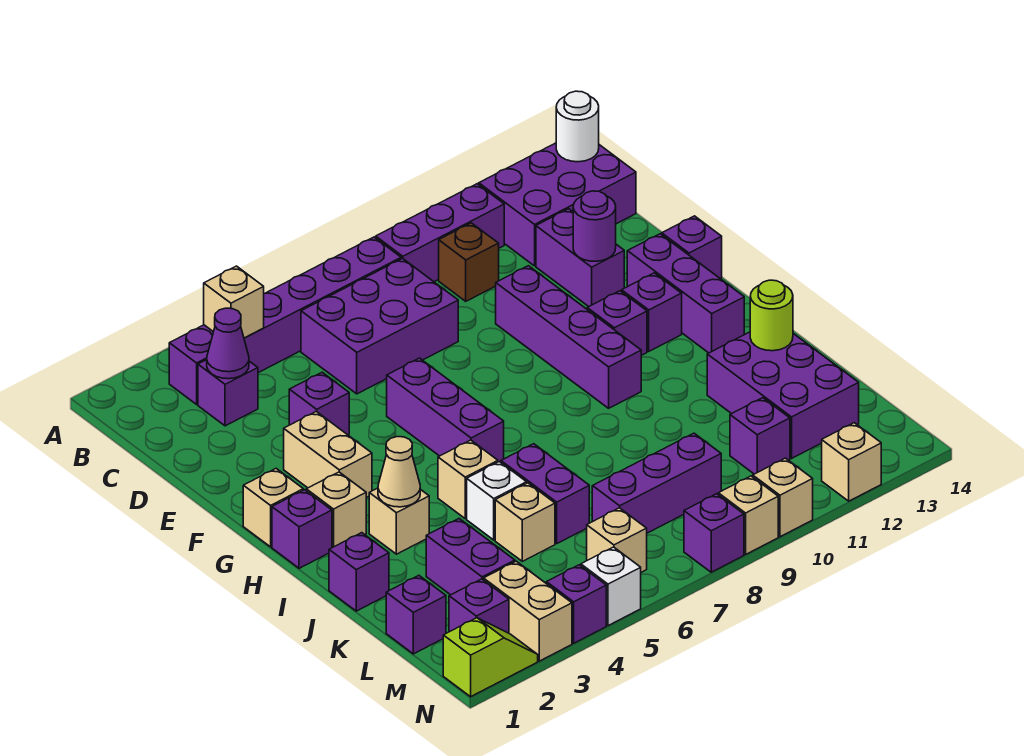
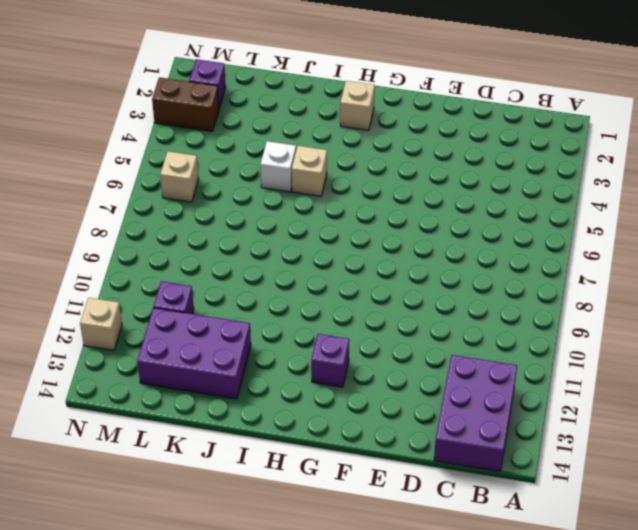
brown brick M3:N3 level 1 -> tan brick M3:N3 level 1
none -> purple brick B3:B8 level 1
none -> purple brick B9:B11 level 1
none -> purple brick C3 level 1
none -> purple brick C6:D8 level 1

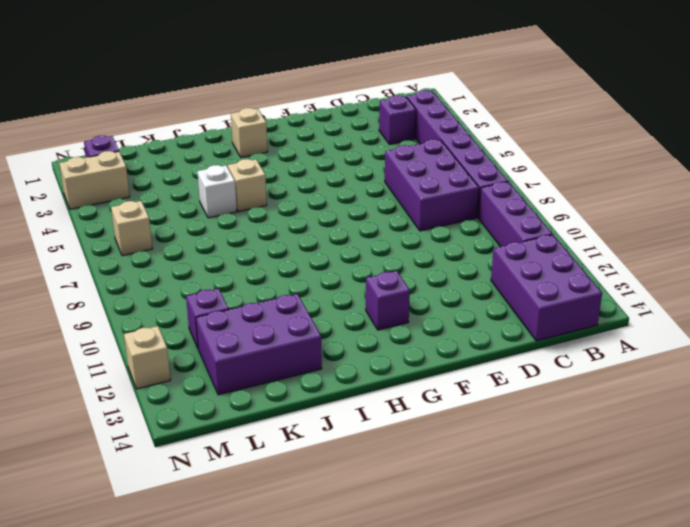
none -> brown brick C10 level 1
none -> purple brick D12:E12 level 1
none -> purple brick E4 level 1
none -> purple brick E10:H10 level 1

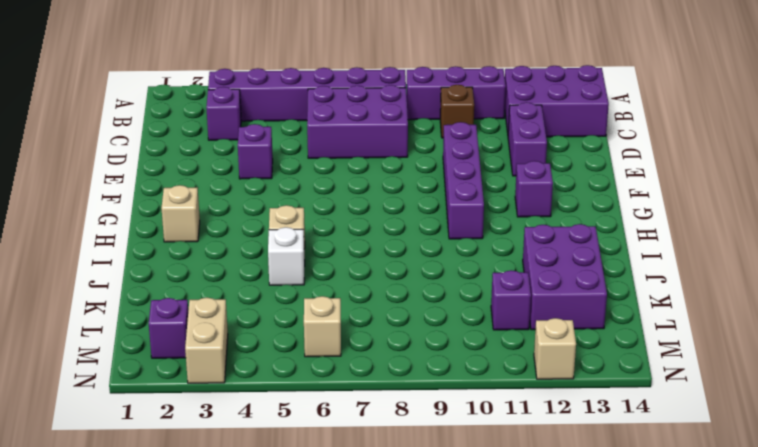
none -> tan brick F3:G3 level 1
none -> purple brick F6:H6 level 1
none -> purple brick F13:H13 level 1
none -> purple brick F14 level 1

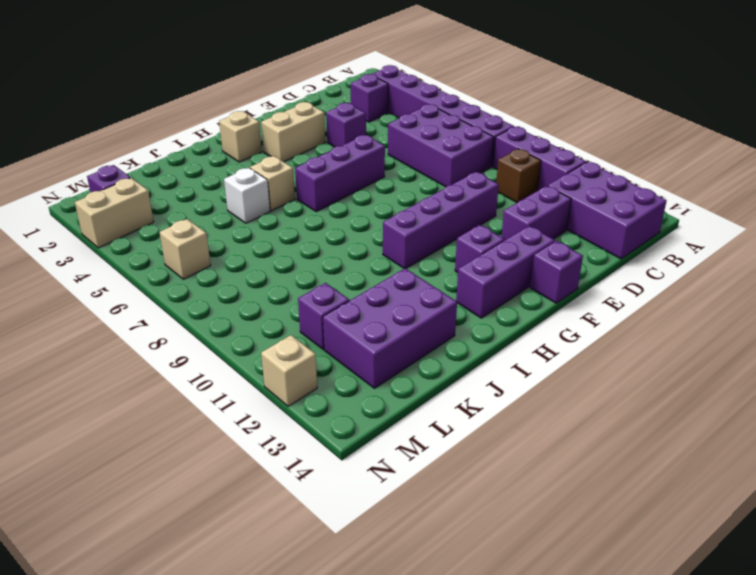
none -> tan brick G1 level 1
none -> purple brick G11 level 1
none -> purple brick H1 level 1
none -> tan brick I3 level 1

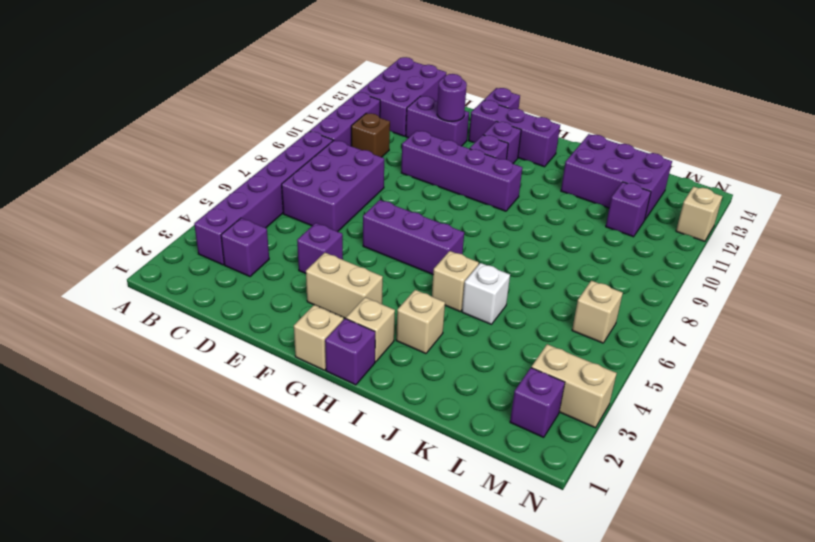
none -> purple brick J1 level 1
none -> purple brick J6:K6 level 1
none -> purple brick K3:L3 level 1
none -> tan brick K5 level 1

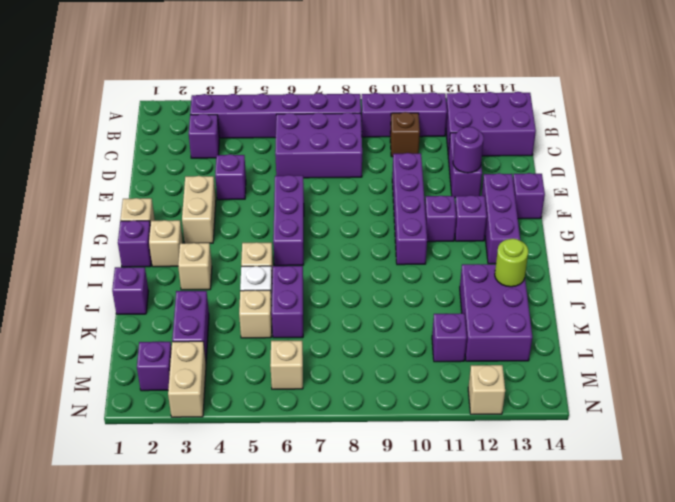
none -> purple brick L1 level 1
none -> purple brick L7:L9 level 1
none -> lime slope N1:N2 level 1 top 1
none -> purple brick N4 level 1

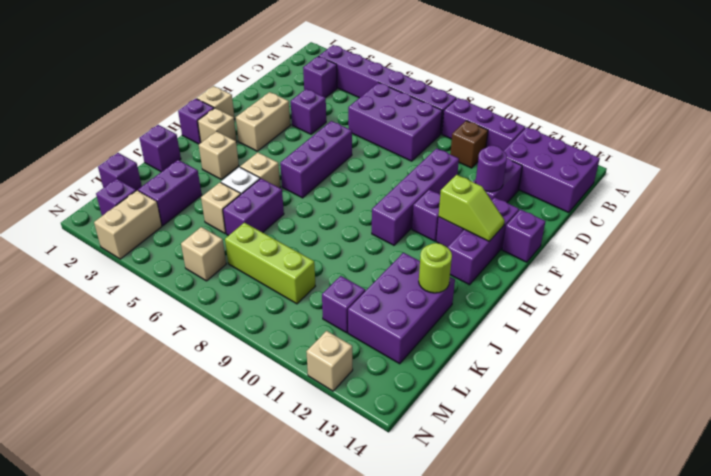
lime slope G12:G13 level 2 top 12 -> lime slope N1:N2 level 1 top 1
lime brick L7:L9 level 1 -> purple brick L7:L9 level 1
none -> purple brick N4 level 1
none -> white brick N5 level 1
none -> purple brick N8 level 1
none -> tan brick N9 level 1

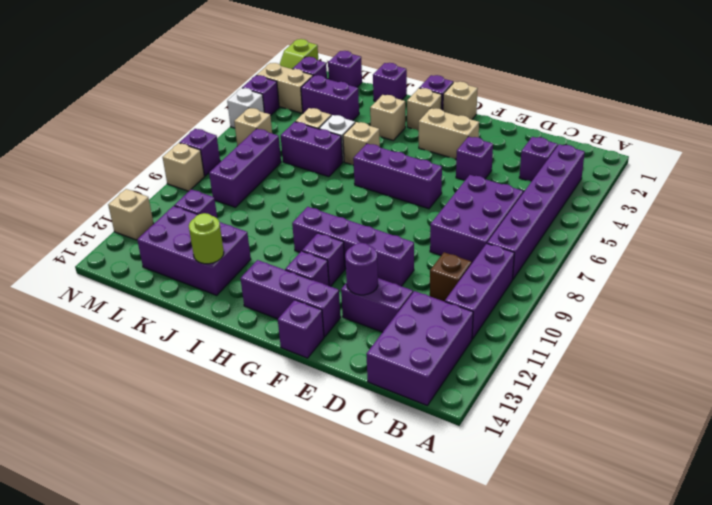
none -> tan brick N10 level 1
none -> tan brick B4 level 2
none -> white round brick B14 level 2
none -> purple cone C3 level 2

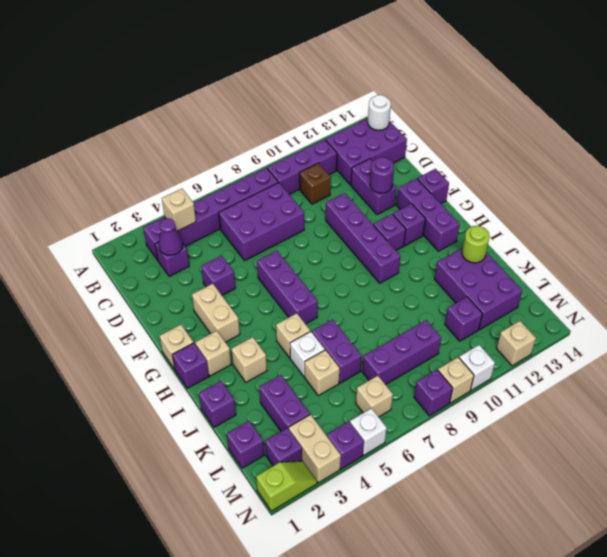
white brick N10 level 1 -> tan brick N10 level 1
none -> tan cone I3 level 2

